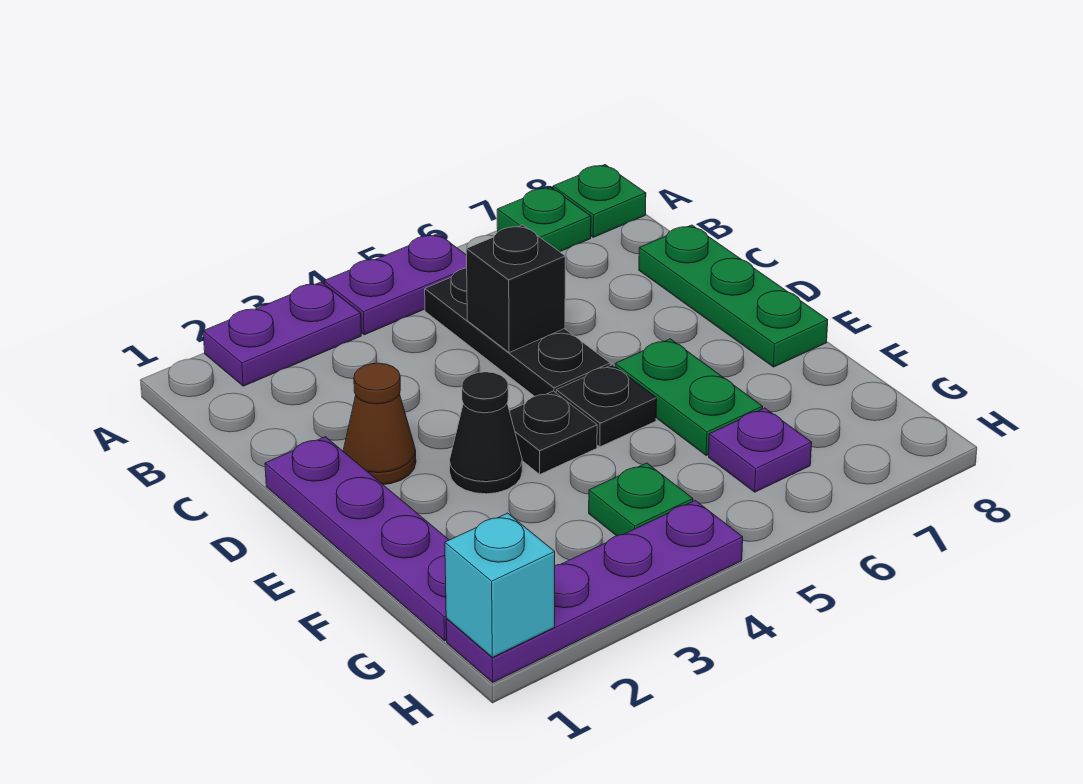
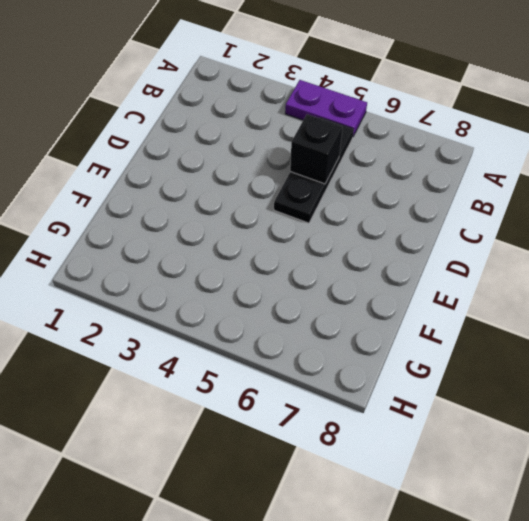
none -> purple plate A2:A3 level 1
none -> green plate A7 level 1
none -> green plate A8 level 1

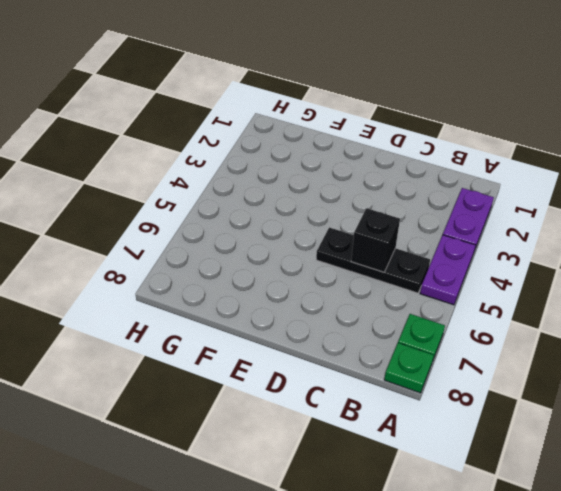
none -> green plate C8:E8 level 1
none -> purple plate D1:G1 level 1
none -> brown cone D2 level 1

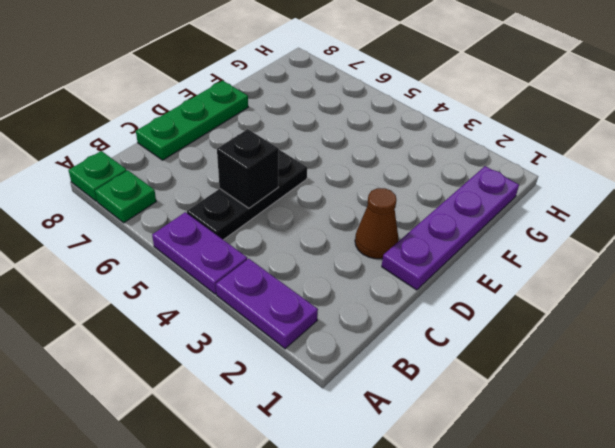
none -> black cone E3 level 1
none -> black plate E4 level 1
none -> black plate E5 level 1

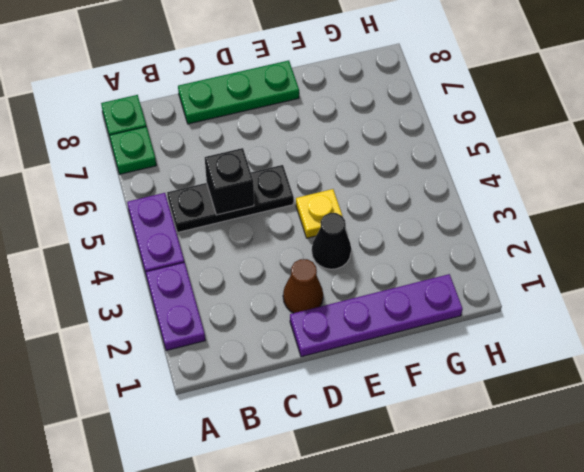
yellow plate E4 level 1 -> black plate E4 level 1
none -> black plate E5 level 1
none -> green plate E6:F6 level 1
none -> green plate G4 level 1

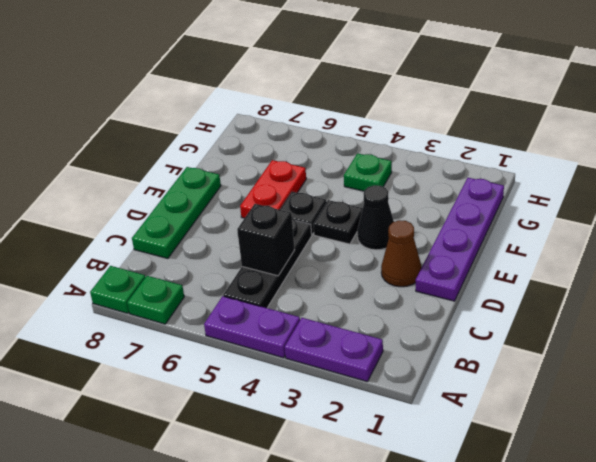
red plate E6:F6 level 1 -> green plate E6:F6 level 1
none -> purple plate G6 level 1
none -> purple plate H1:H4 level 1
none -> cyan brick H1 level 2

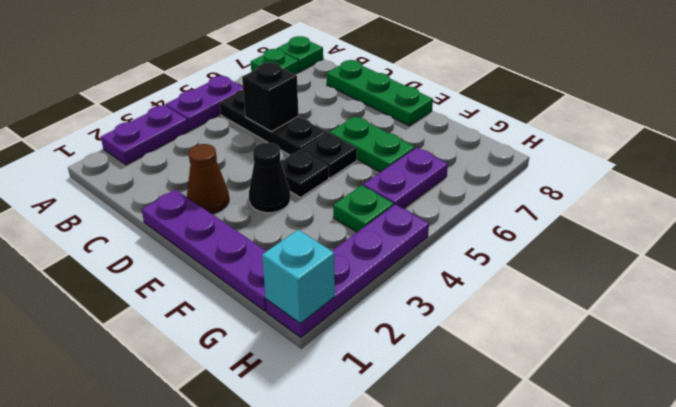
purple plate G5:G6 level 1 -> purple plate G6 level 1

